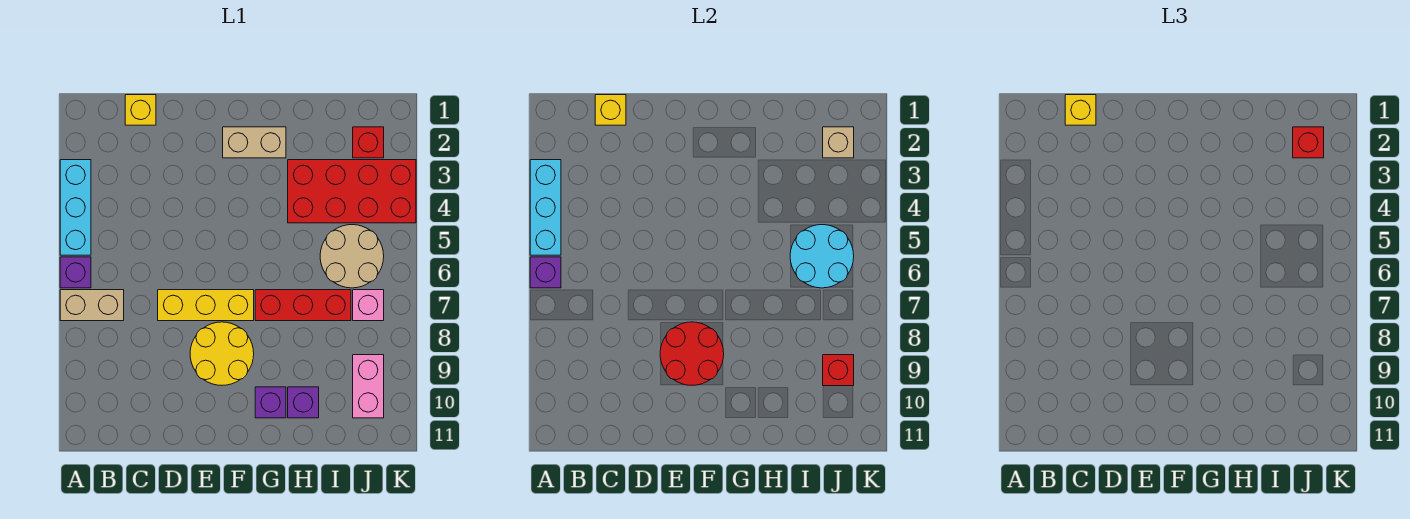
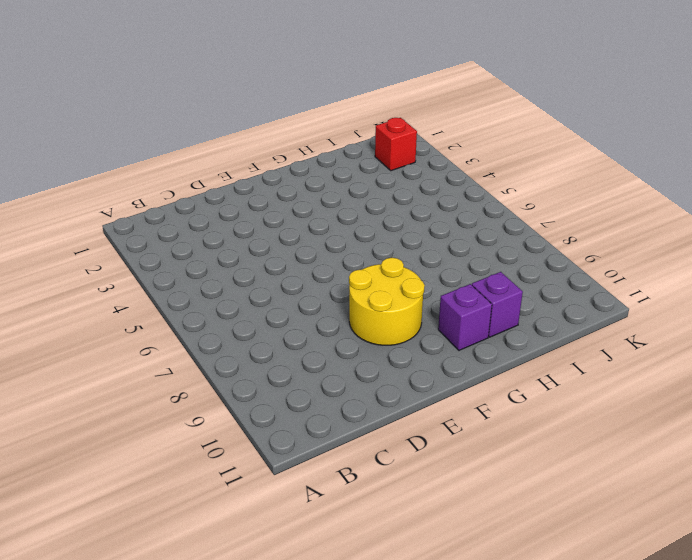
none -> cyan brick A3:A5 level 1
none -> purple brick A6 level 1
none -> tan brick A7:B7 level 1

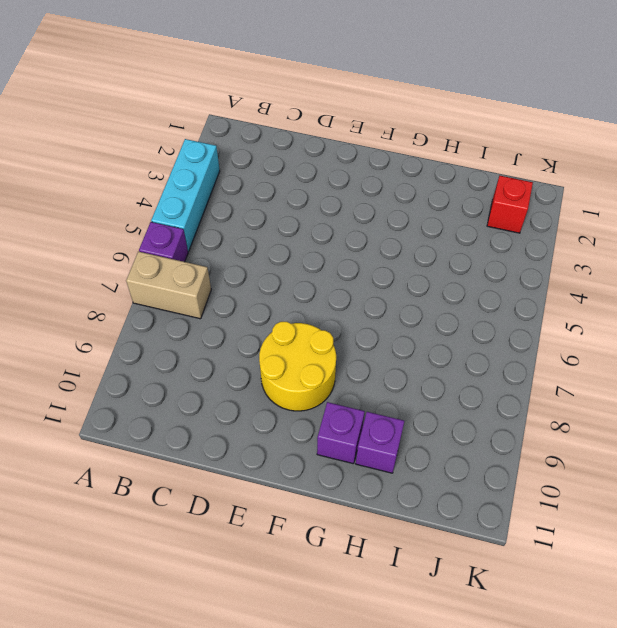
none -> yellow brick C1 level 1
none -> yellow brick D7:F7 level 1
none -> tan brick F2:G2 level 1

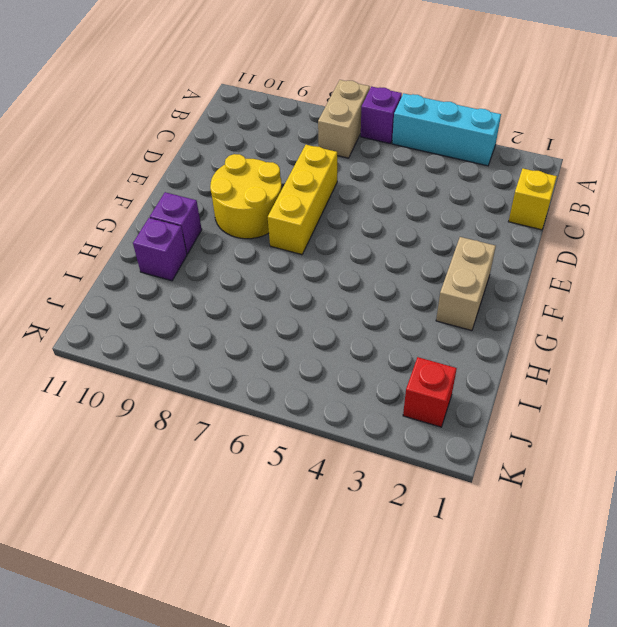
none -> red brick G7:I7 level 1
none -> red brick H3:K4 level 1
none -> tan round brick I5:J6 level 1

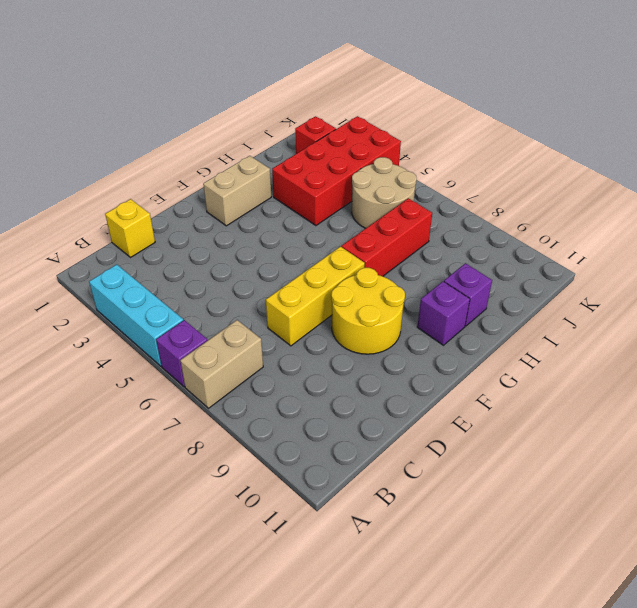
none -> pink brick J7 level 1
none -> pink brick J9:J10 level 1
none -> cyan brick A3:A5 level 2

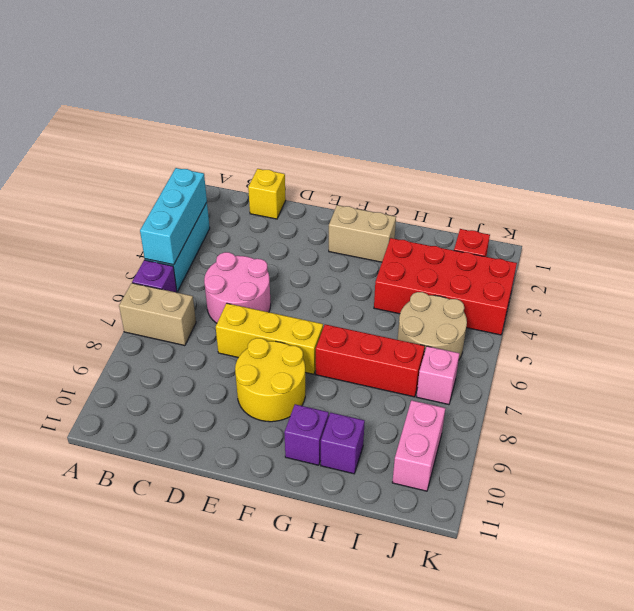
pink round brick C5:D6 level 1 -> none
none -> purple brick A6 level 2
none -> yellow brick C1 level 2
none -> red round brick E8:F9 level 2

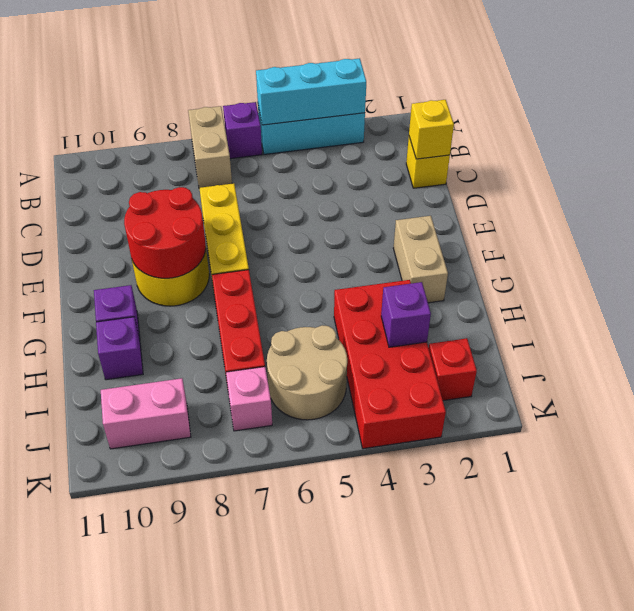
purple brick I3 level 2 -> purple brick A6 level 2
none -> cyan round brick I5:J6 level 2
none -> tan brick J2 level 2
none -> red brick J9 level 2

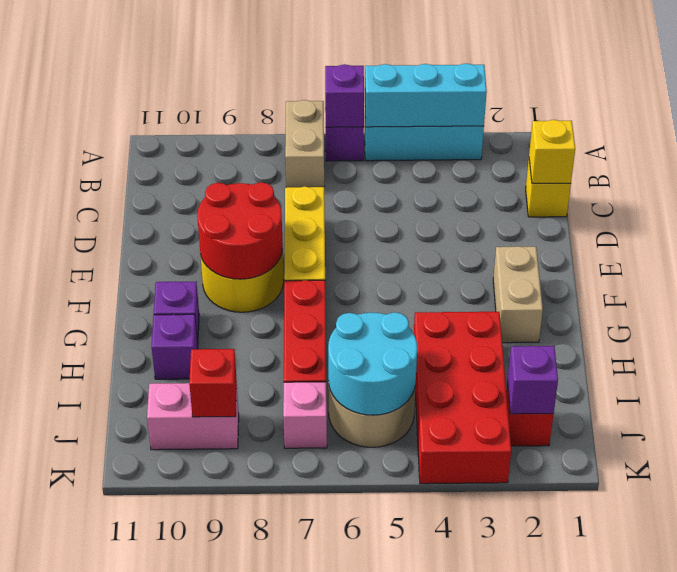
purple brick J2 level 2 -> tan brick J2 level 2
none -> yellow brick C1 level 3
none -> red brick J2 level 3

